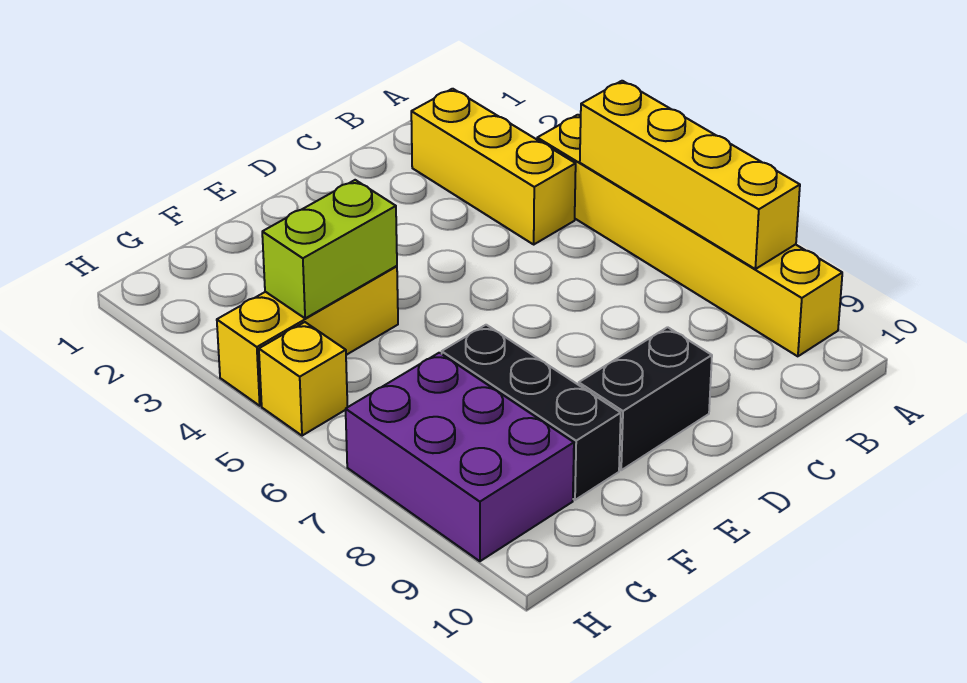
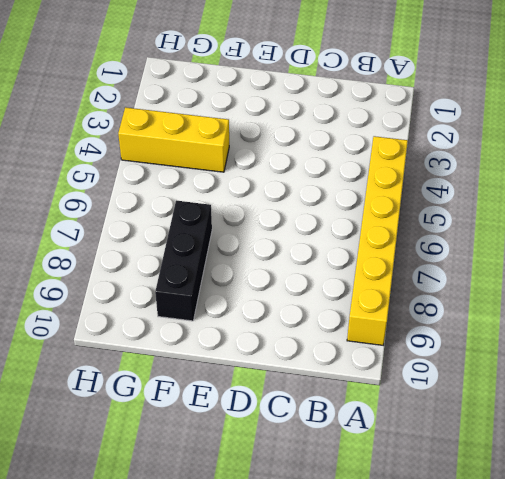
none -> yellow brick B2:B4 level 1
none -> black brick D9:E9 level 1

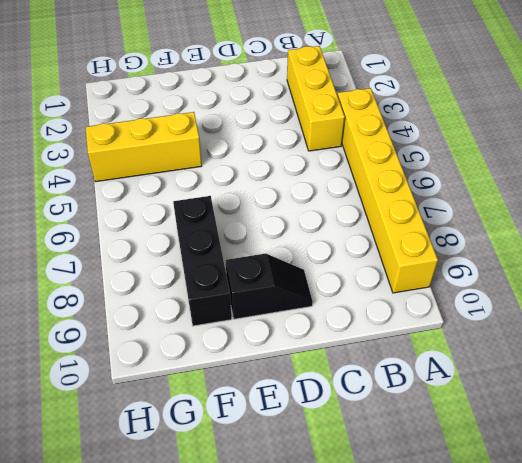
black slope D9:E9 level 1 top E -> black brick D9:E9 level 1
none -> purple brick G7:H9 level 1
none -> yellow brick H5 level 1

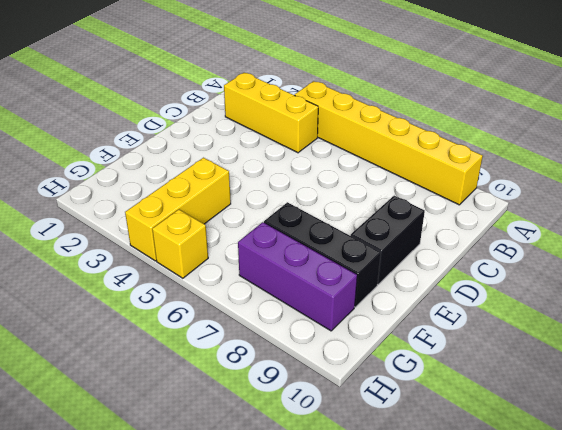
purple brick G7:G9 level 1 -> purple brick G7:H9 level 1
none -> yellow brick A5:A8 level 2
none -> lime brick F4:G4 level 2

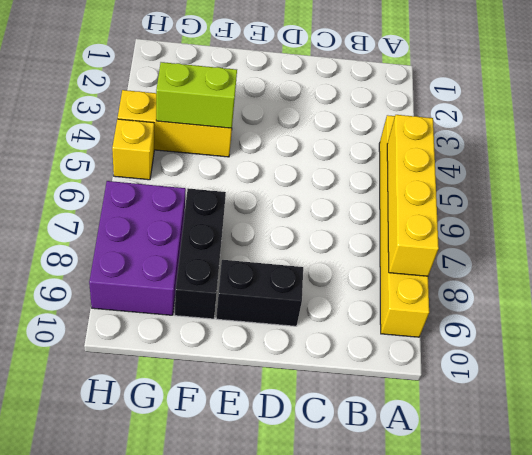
none -> yellow brick B2:B4 level 1

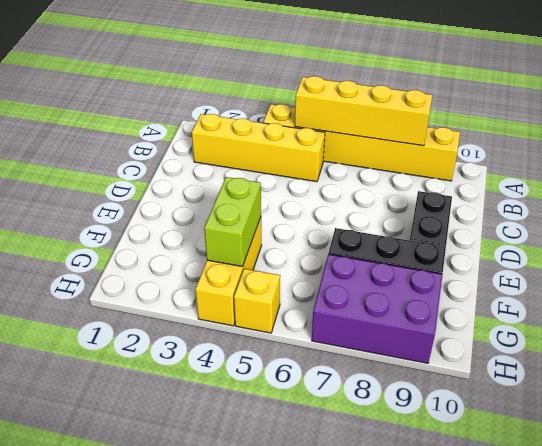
yellow brick B2:B5 level 1 -> yellow brick B2:B4 level 1

